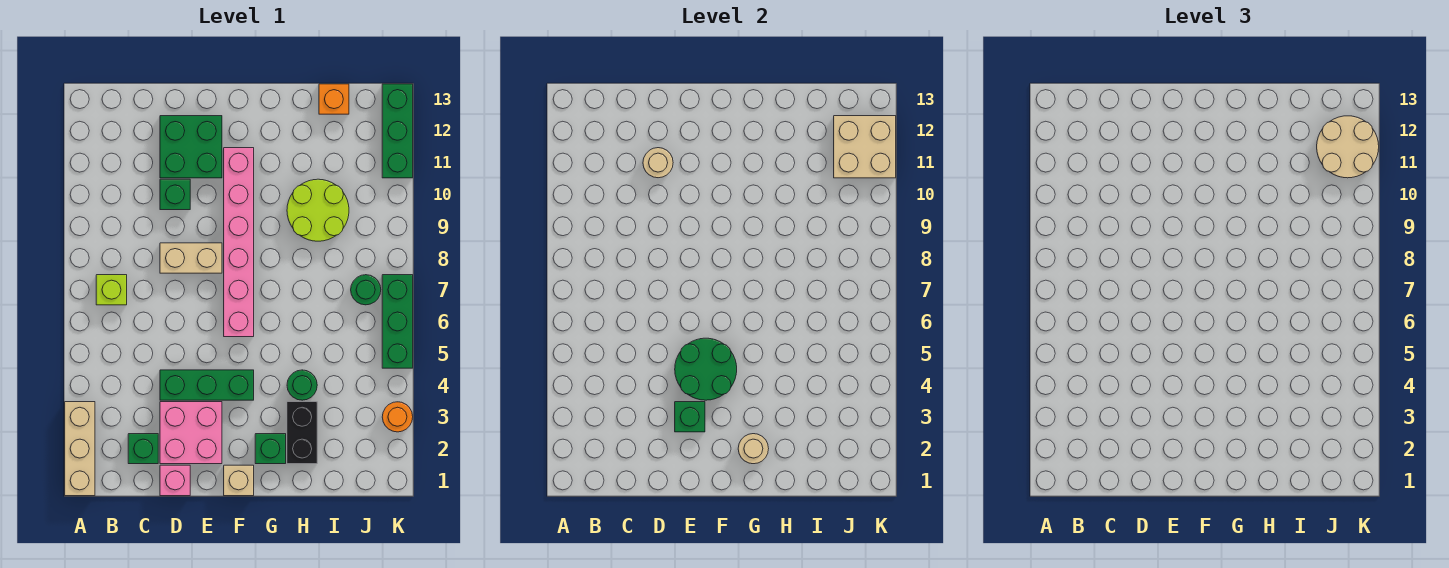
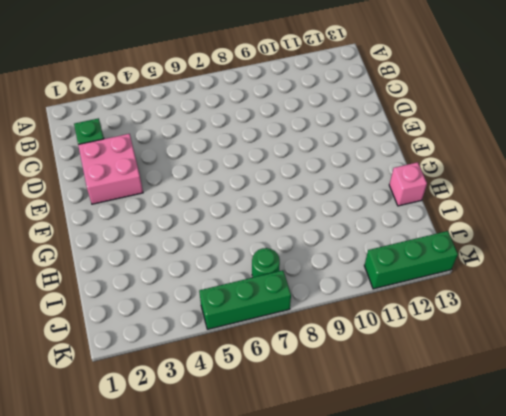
pink brick H13 level 1 -> pink brick D1 level 1
none -> tan brick A1:A3 level 1
none -> lime brick B7 level 1
none -> green brick D4:F4 level 1

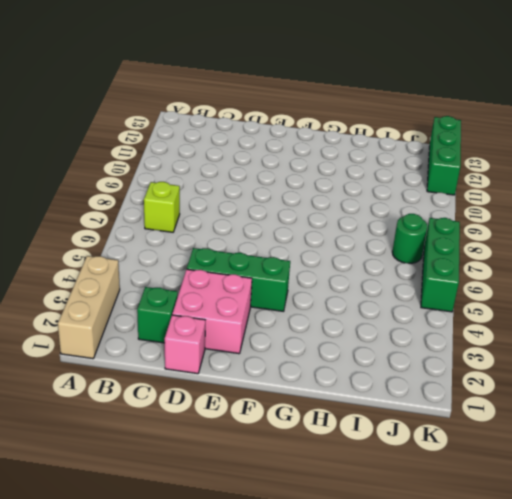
none -> tan brick D8:E8 level 1
none -> green brick D10 level 1
none -> green brick D11:E12 level 1

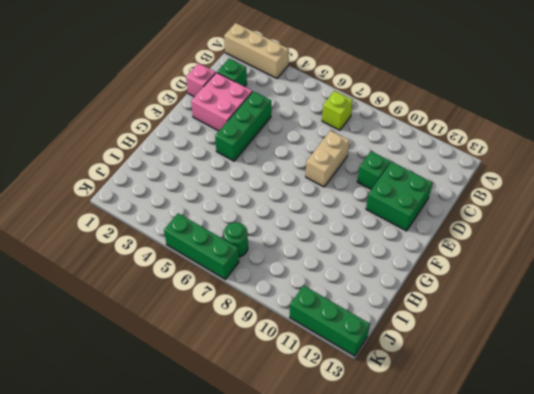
none -> tan brick F1 level 1
none -> pink brick F6:F11 level 1
none -> green brick G2 level 1

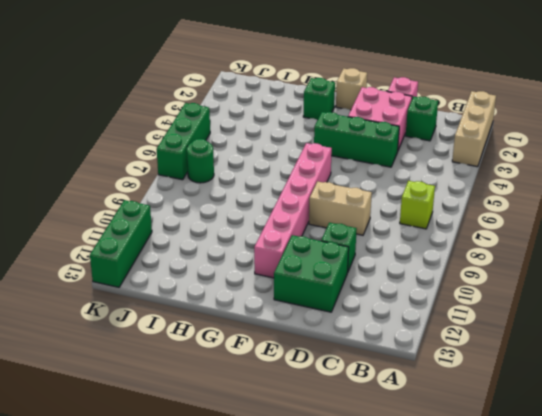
none -> black brick H2:H3 level 1
none -> green round brick H4 level 1
none -> lime round brick H9:I10 level 1

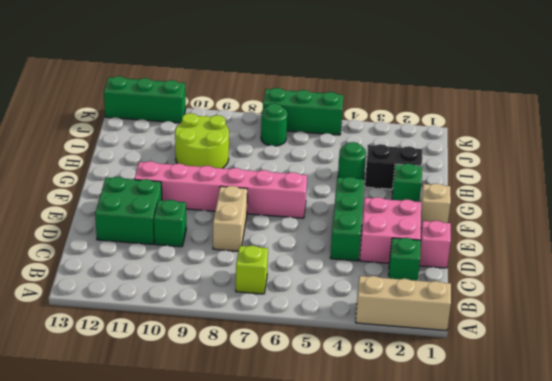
none -> orange brick I13 level 1
none -> orange round brick K3 level 1
none -> tan round brick D11 level 2

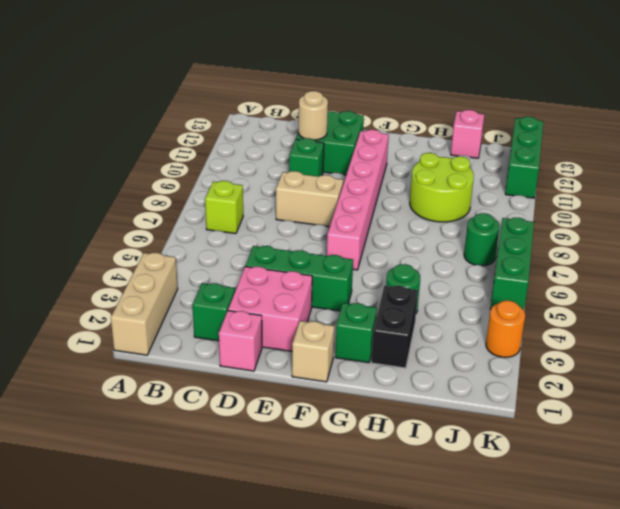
pink brick I13 level 1 -> orange brick I13 level 1
none -> green brick E3 level 2
none -> green round brick E4:F5 level 2
none -> tan round brick G2 level 2

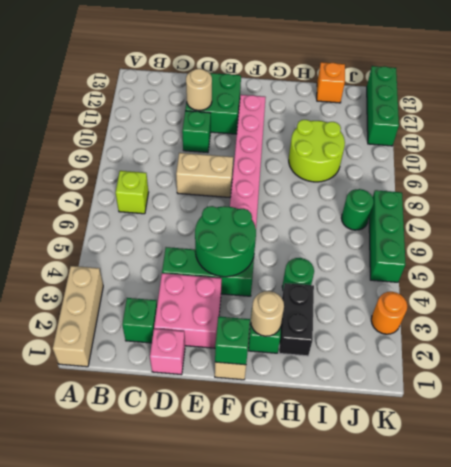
green brick F1 level 2 -> green brick E3 level 2
none -> tan brick J11:K12 level 2
none -> tan round brick J11:K12 level 3

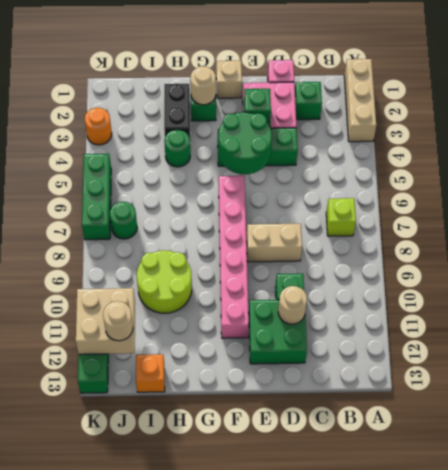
tan round brick J12 level 3 -> tan round brick J11:K12 level 3

